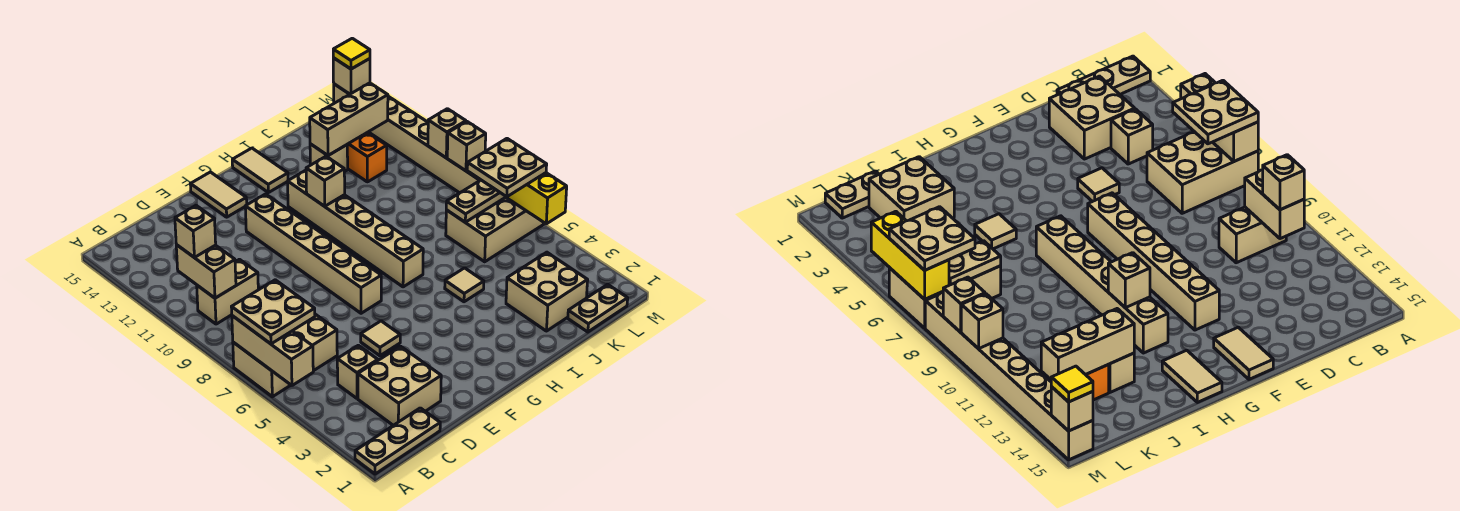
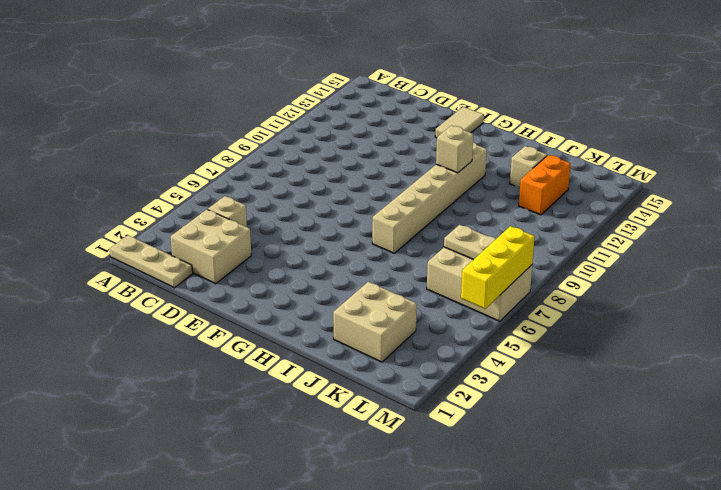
none -> tan brick A6:C7 level 1
none -> tan brick B10:C10 level 1
none -> tan tile E5 level 1
none -> tan brick F7:F12 level 1

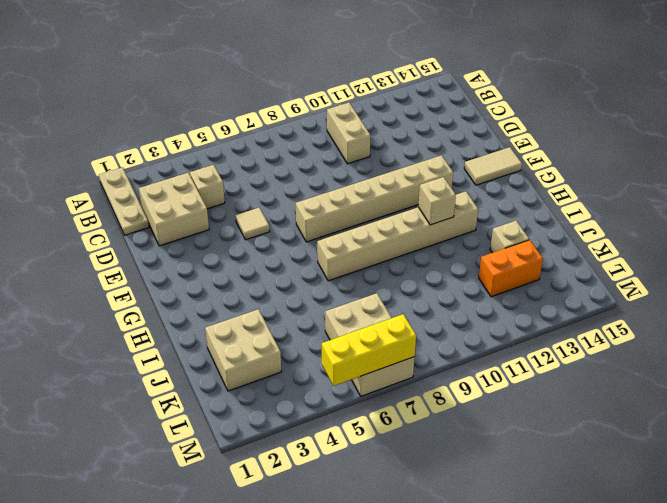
none -> tan brick A6:C7 level 1
none -> tan tile H14:H15 level 1
none -> tan tile I5 level 1
none -> tan plate K1:L1 level 1

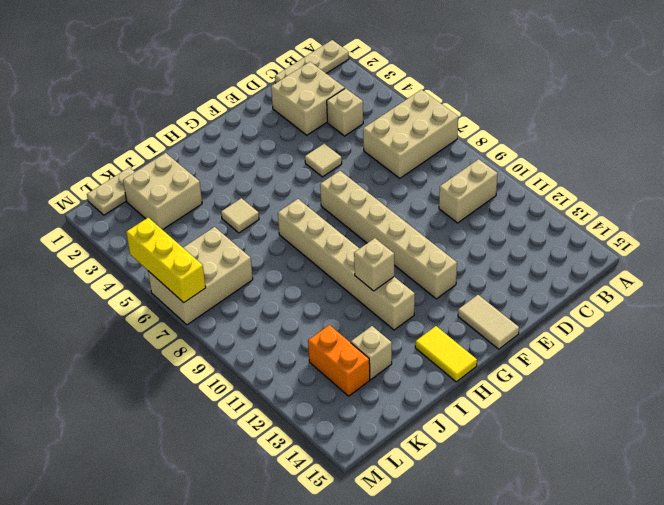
yellow tile H14:H15 level 1 -> tan tile H14:H15 level 1
none -> tan brick M8:M15 level 1
none -> tan brick A5:A7 level 2
none -> tan brick B10:B11 level 2
none -> tan brick J13:L13 level 2

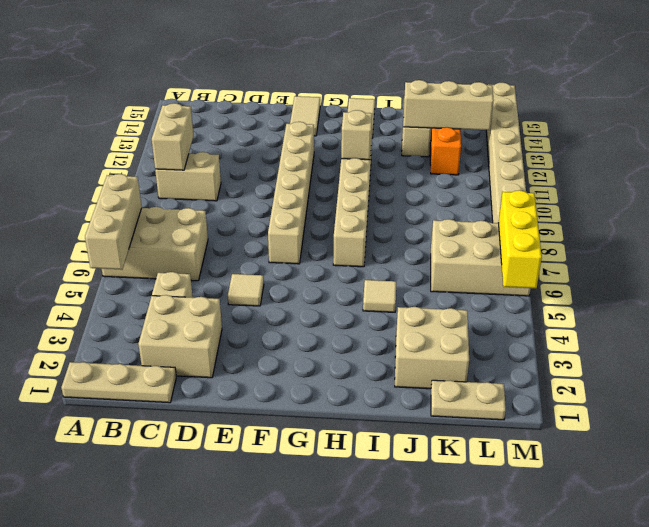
none -> tan plate K7:L7 level 2
none -> tan brick M9 level 2
none -> tan brick M10 level 2
none -> tan brick M15 level 2

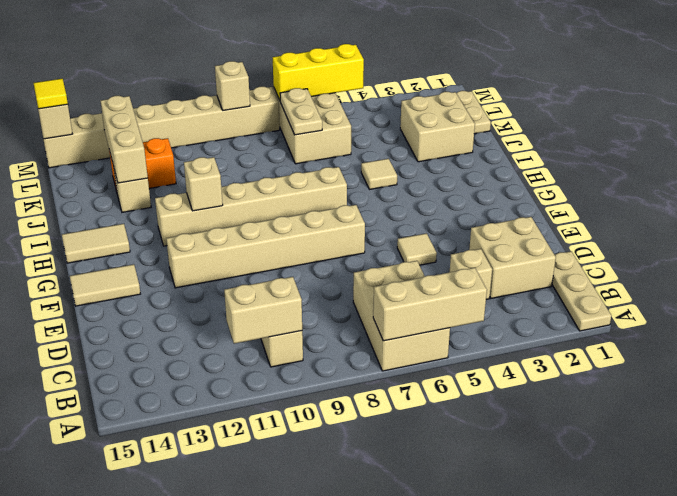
none -> tan brick M10 level 2
none -> tan plate A6:B7 level 3
none -> tan brick B11 level 3
none -> tan plate L6:M7 level 3

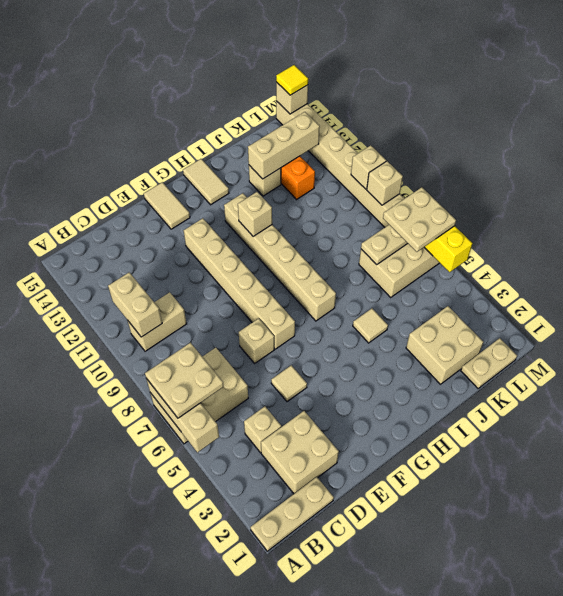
tan brick E7 level 1 -> tan brick B11 level 3

